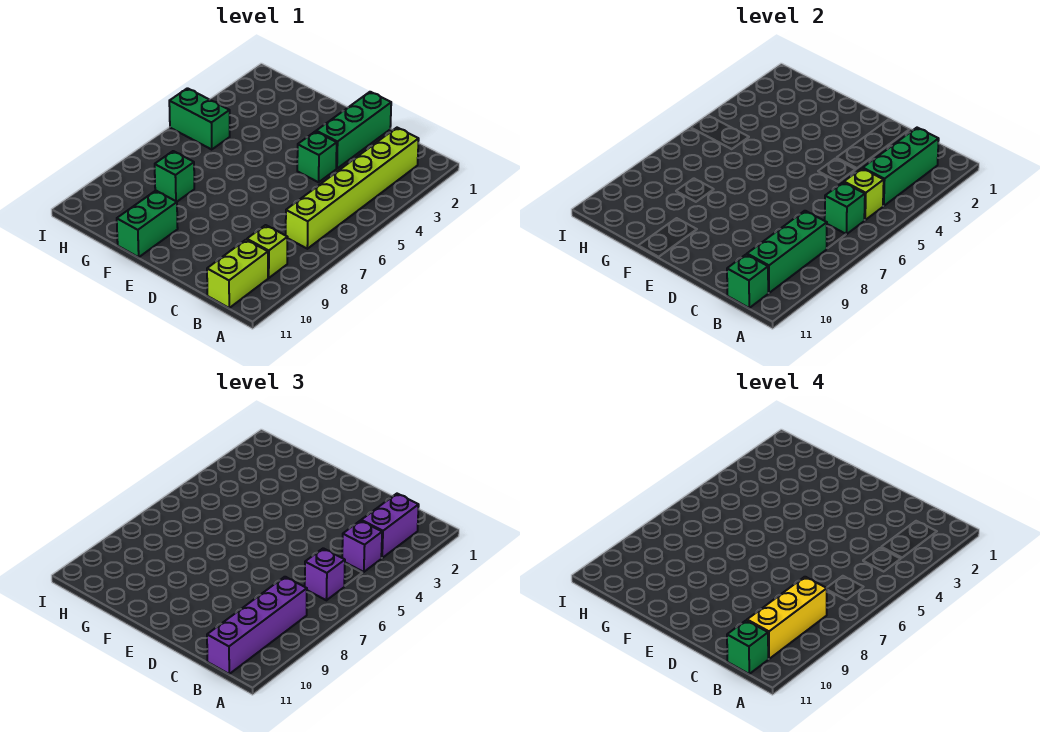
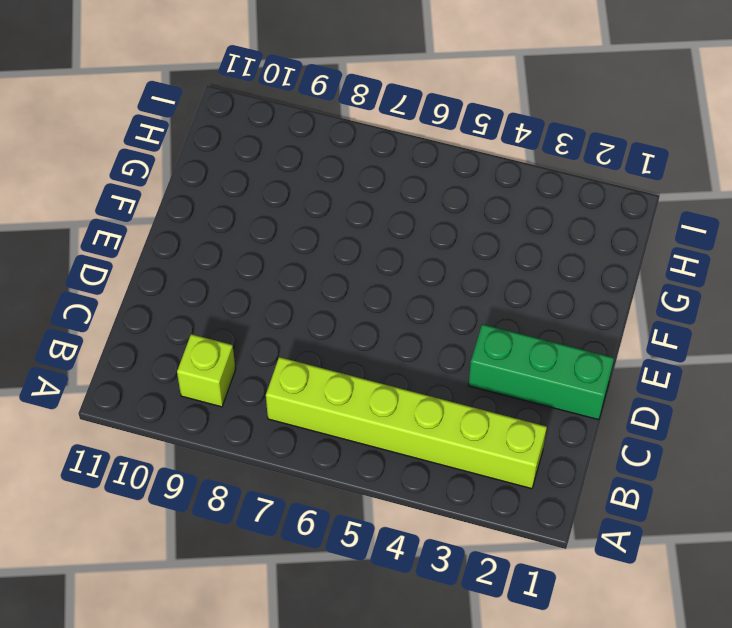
none -> lime brick B10:B11 level 1
none -> green brick D4 level 1
none -> green brick F10:F11 level 1

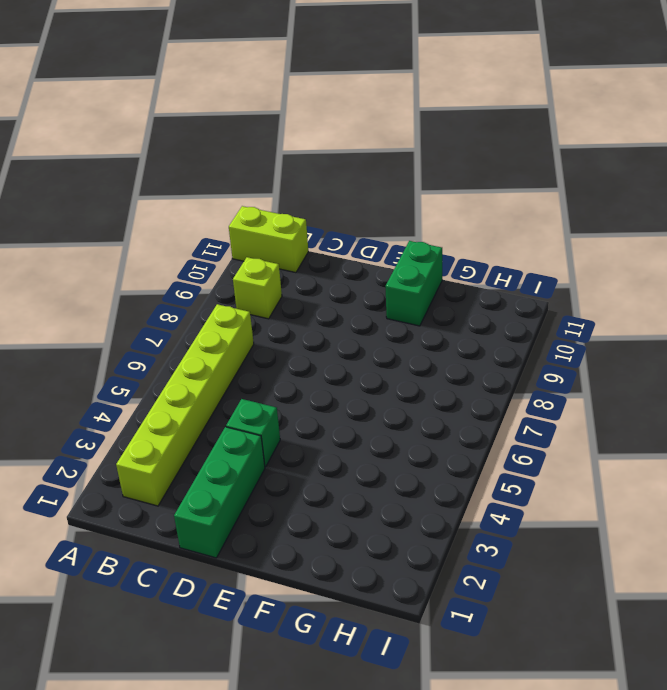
lime brick A11:B11 level 1 -> lime brick B10:B11 level 1
none -> green brick G8 level 1
none -> green brick H5:I5 level 1
none -> green brick B2:B4 level 2

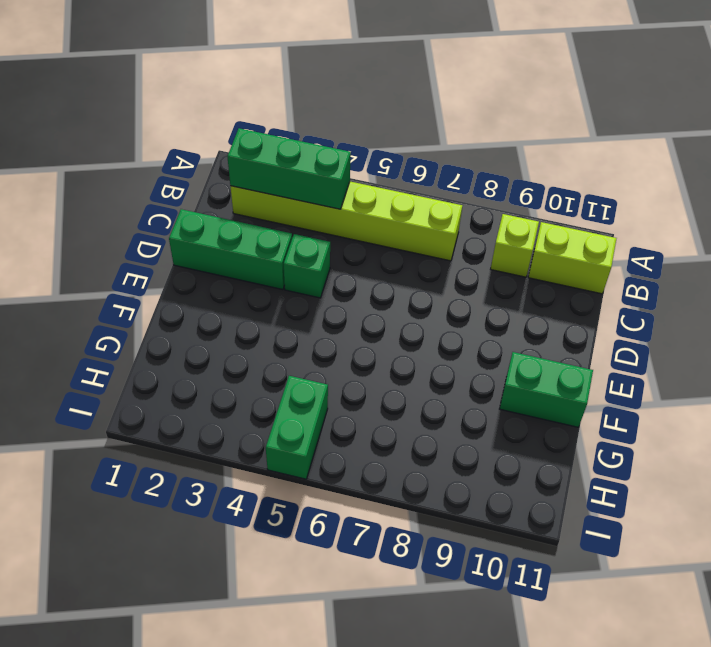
none -> green brick G8 level 1
none -> lime brick B5 level 2
none -> green brick B6 level 2

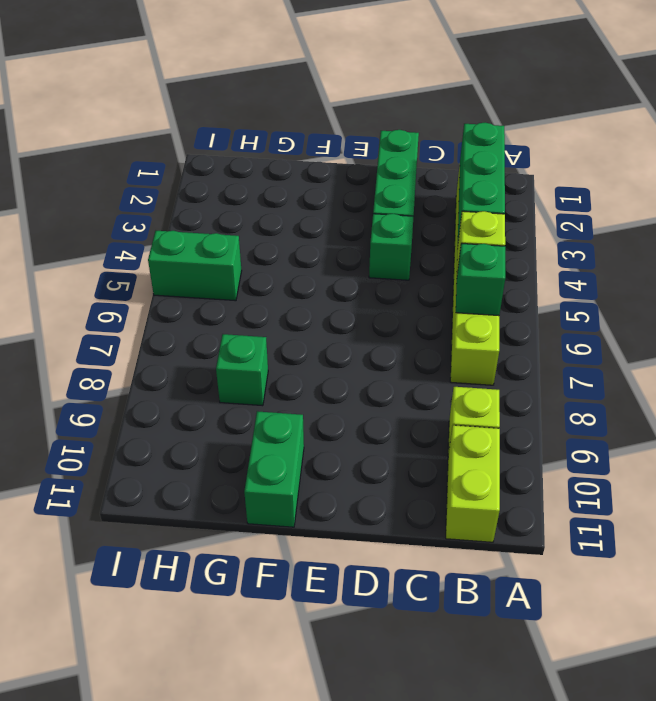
none -> green brick B8:B10 level 2
none -> green brick B11 level 2
none -> purple brick B2:B3 level 3

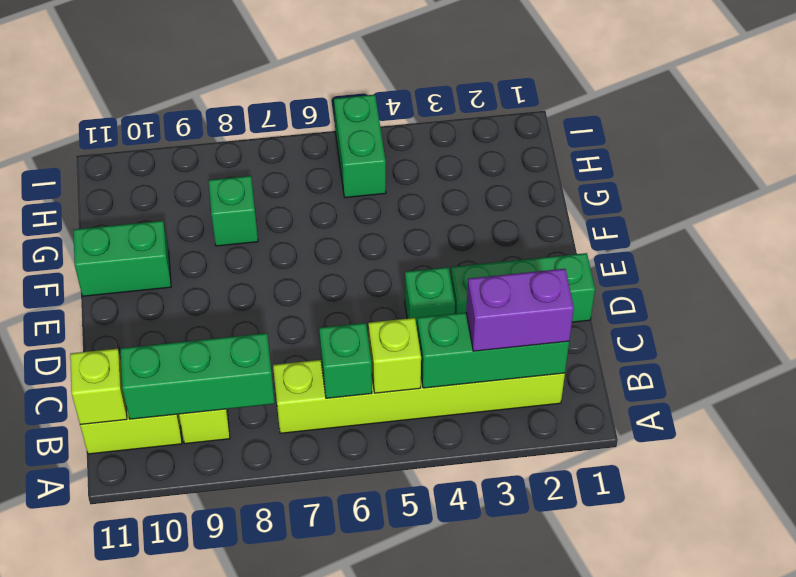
lime brick B11 level 2 -> green brick B11 level 2
none -> purple brick B4 level 3
none -> purple brick B6 level 3
none -> purple brick B8:B11 level 3

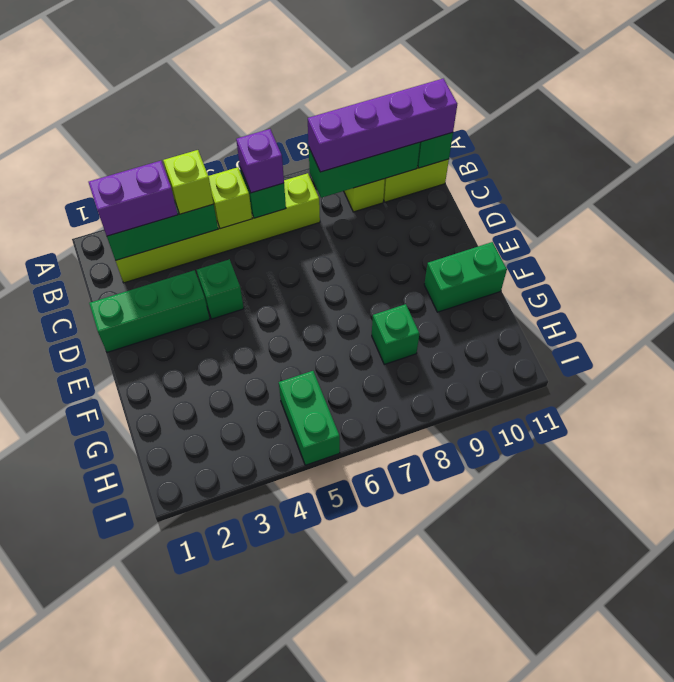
lime brick B4 level 3 -> purple brick B4 level 3
none -> yellow brick B8:B10 level 4
none -> green brick B11 level 4

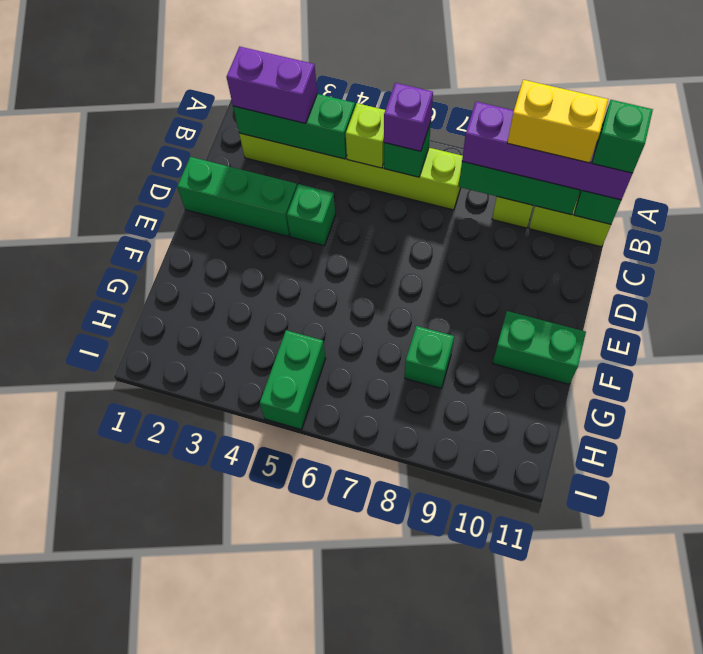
yellow brick B9:B10 level 4 -> yellow brick B8:B10 level 4
none -> purple brick B4 level 3

